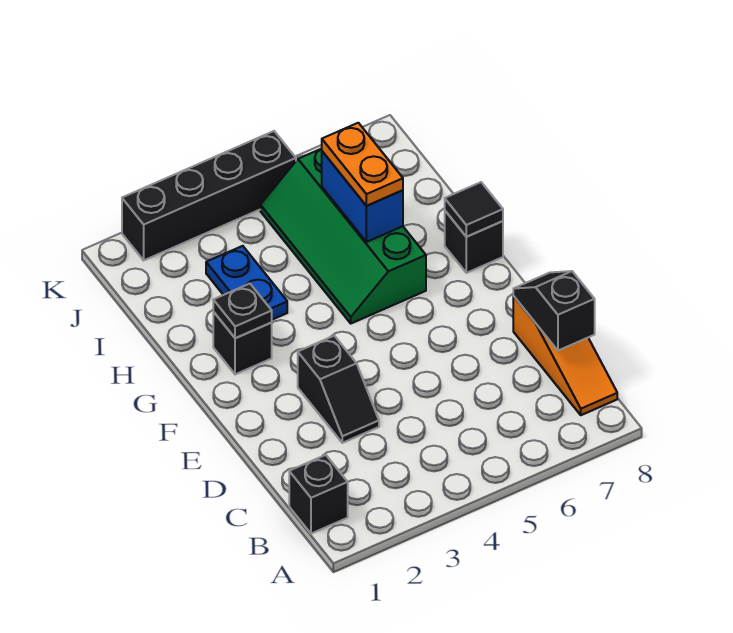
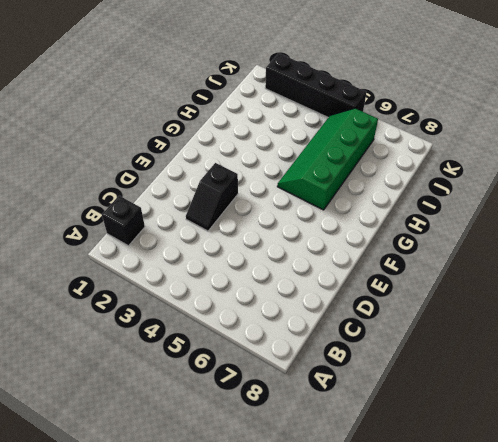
none -> orange slope B8:D8 level 1 top D
none -> black brick G2 level 1
none -> black brick G8 level 1

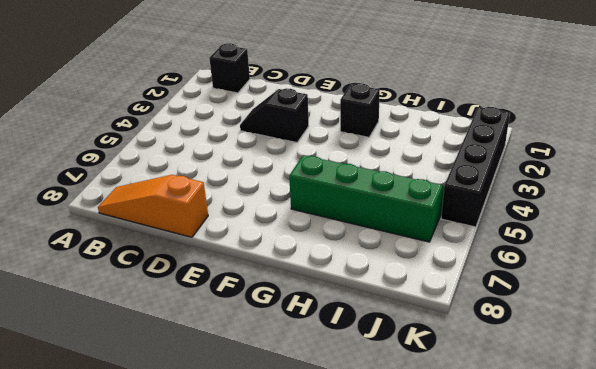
none -> black brick G8 level 1
none -> blue plate H3:I3 level 1
none -> black slope C8:D8 level 2 top C

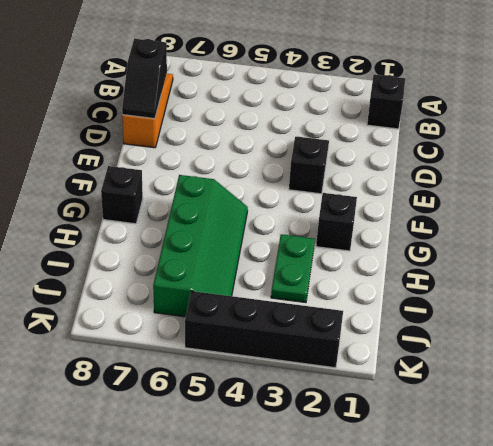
green plate H3:I3 level 1 -> blue plate H3:I3 level 1
none -> black plate G2 level 2
none -> black tile G8 level 2
none -> blue brick H6:I6 level 2

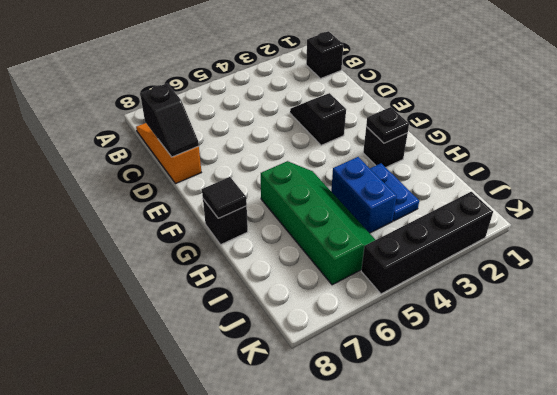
blue brick H4:I4 level 1 -> blue brick H6:I6 level 2
none -> orange plate H6:I6 level 3

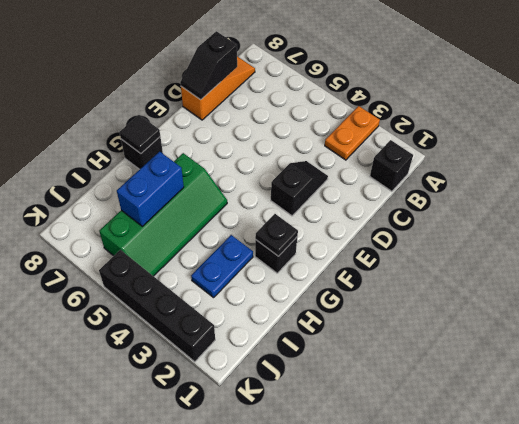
orange plate A3:B3 level 1 -> orange plate H6:I6 level 3

